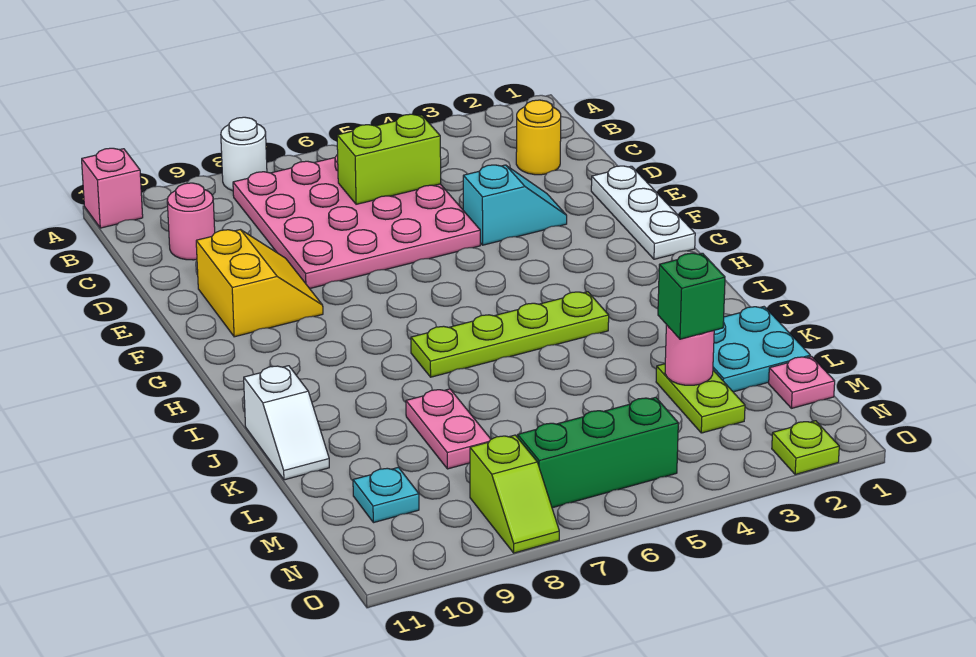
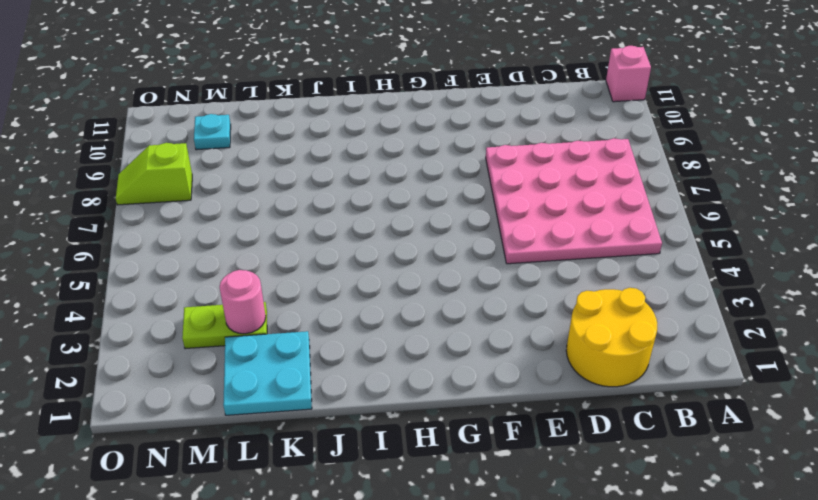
yellow round brick C1:D2 level 1 -> yellow round brick C2 level 1
none -> white round brick A8 level 1
none -> pink round brick C10 level 1
none -> white plate E1:G1 level 1

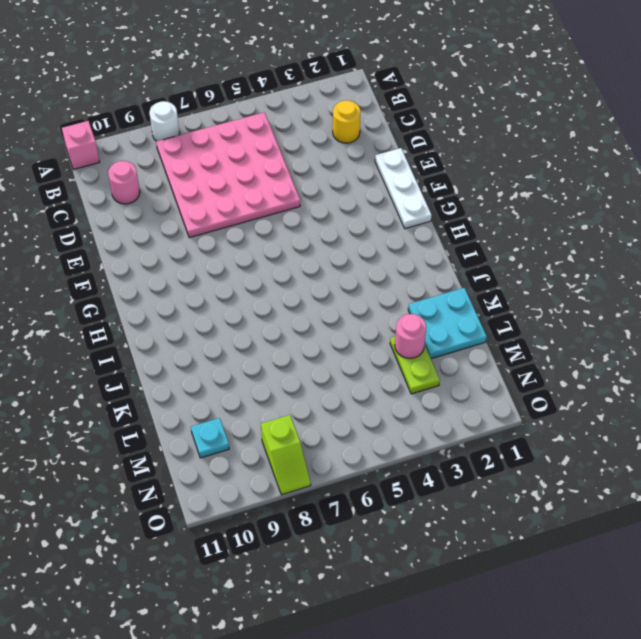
none -> cyan slope E3:E4 level 1 top 4
none -> yellow slope E9:F10 level 1 top 10
none -> lime plate I4:I7 level 1

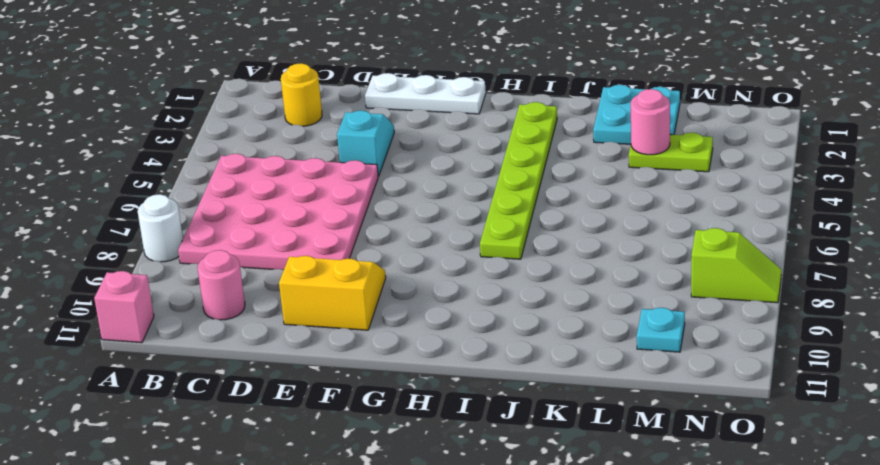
lime plate I2:I7 level 1 -> lime plate I4:I7 level 1
none -> white slope J11:K11 level 1 top J
none -> pink plate K8:L8 level 1
none -> pink plate M1 level 1

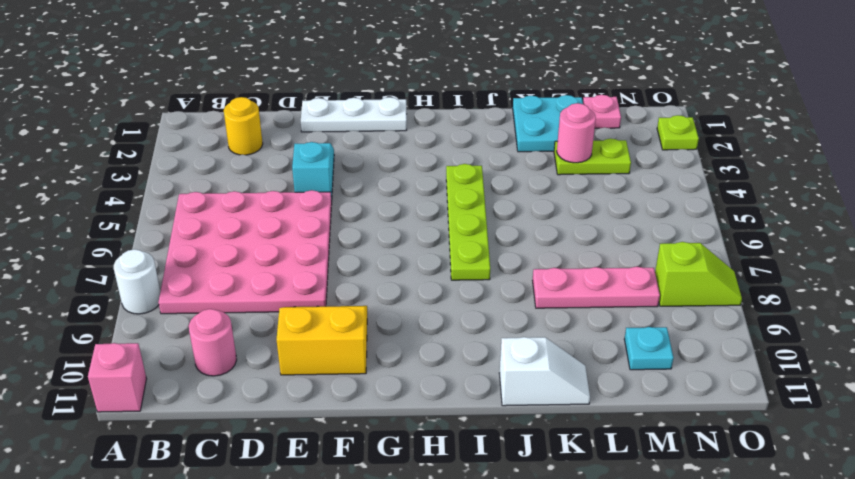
pink plate K8:M8 level 1 -> pink plate K8:L8 level 1
none -> green brick N5:N7 level 1
none -> lime brick C5:C6 level 2
none -> green brick L3 level 3

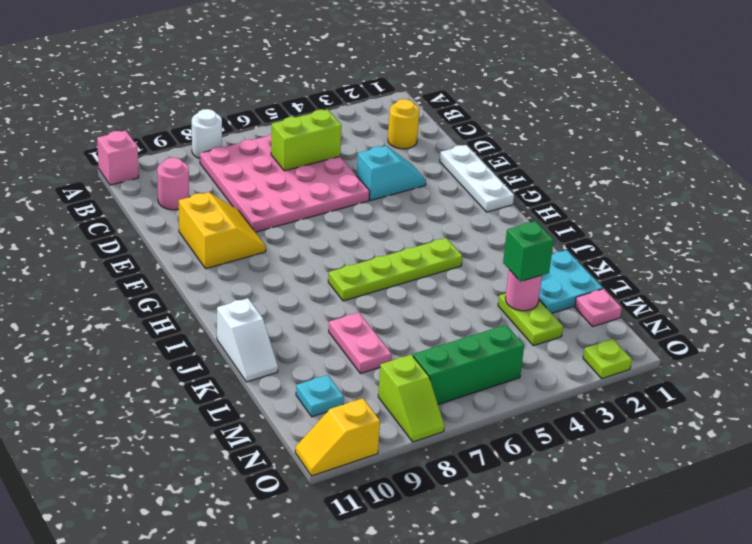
yellow slope O10:O11 level 1 top 10 -> none

